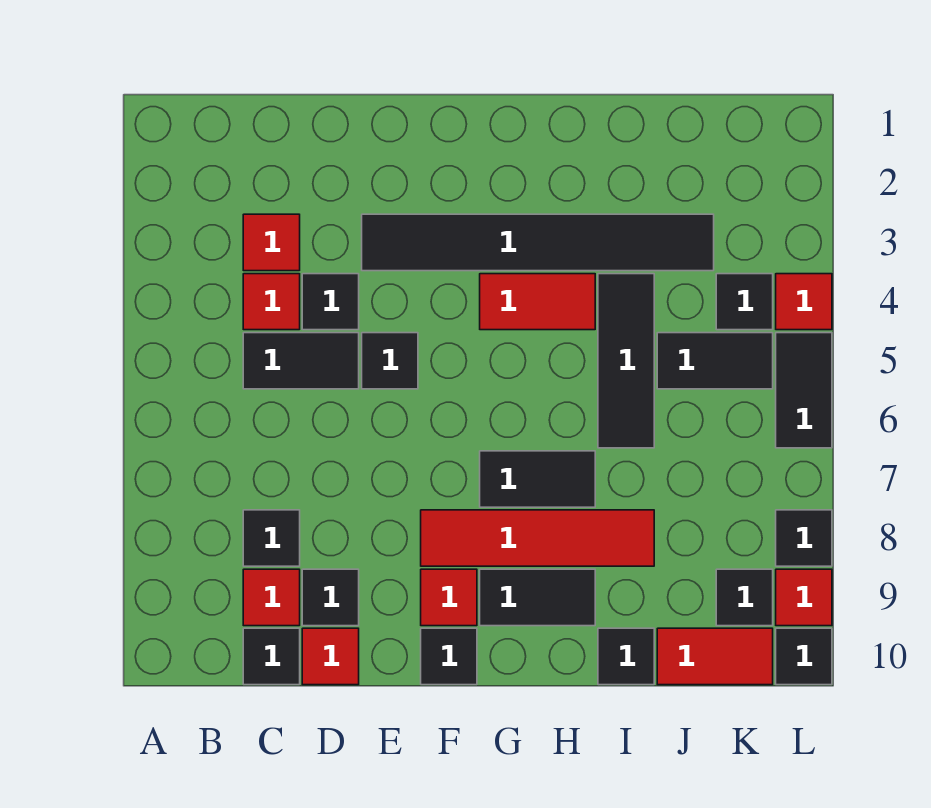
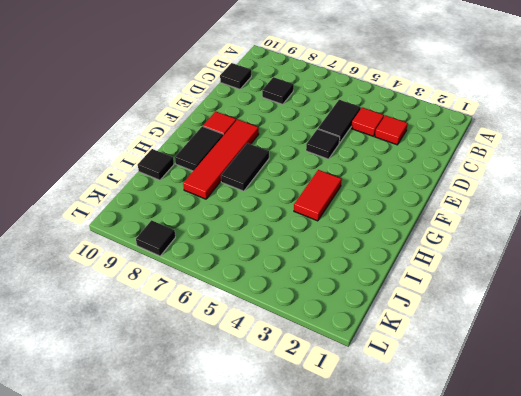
none -> red tile C9 level 1
none -> black tile D4 level 1
none -> black tile D9 level 1

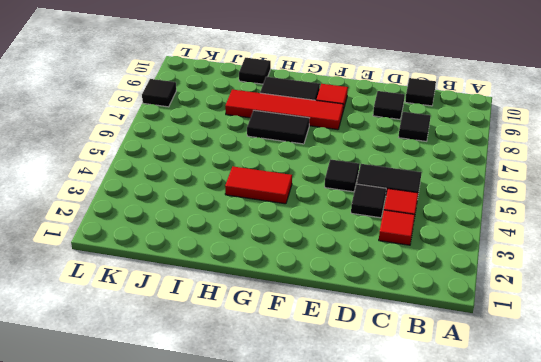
none -> red tile C9 level 1
none -> red tile D10 level 1
none -> black tile E3:J3 level 1

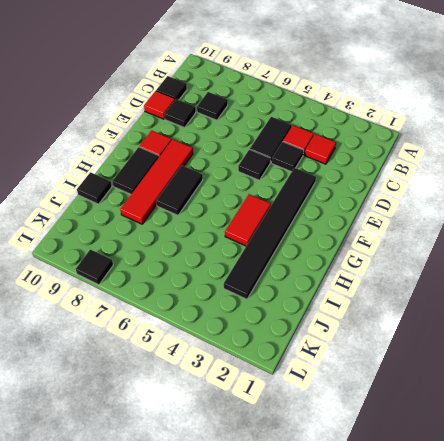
none -> red tile C9 level 1
none -> black tile F10 level 1
none -> black tile I4:I6 level 1

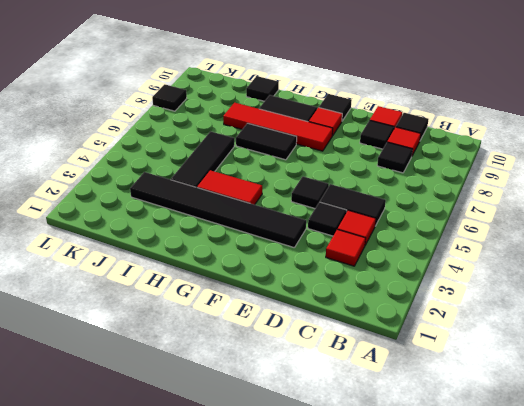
none -> black tile J5:K5 level 1
none -> red tile J10:K10 level 1
none -> black tile K4 level 1

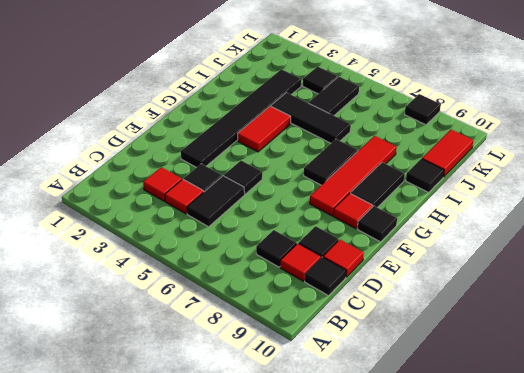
none -> black tile K9 level 1
none -> red tile L4 level 1
none -> black tile L5:L6 level 1

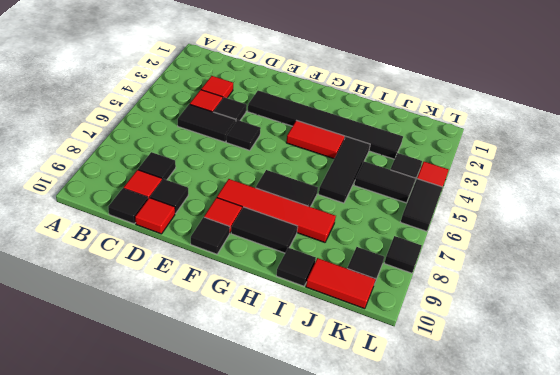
none -> red tile L9 level 1
none -> black tile L10 level 1

